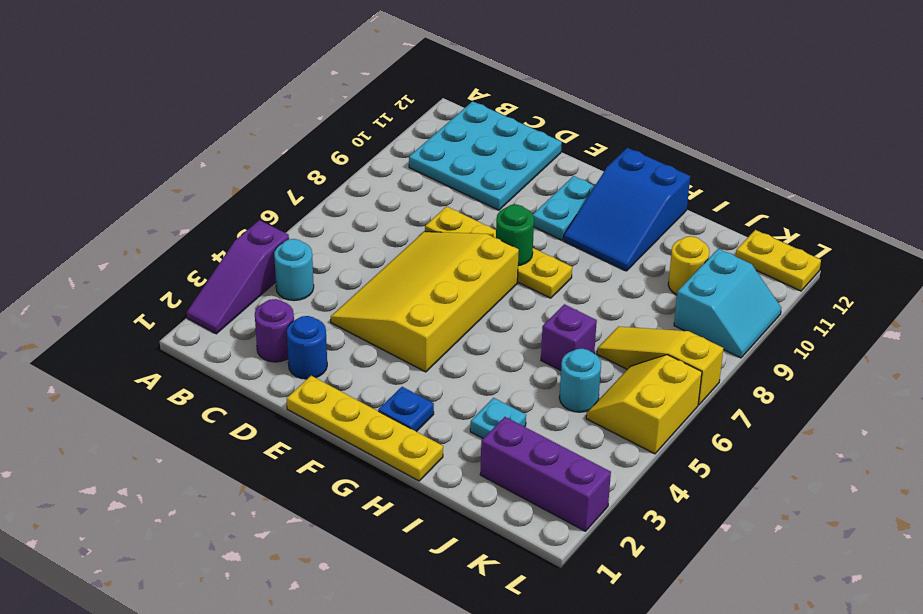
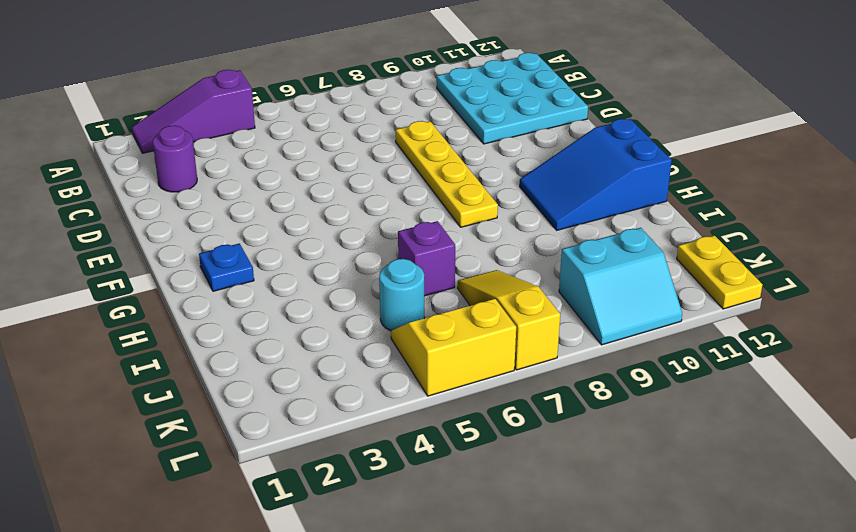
none -> cyan round brick B4 level 1
none -> blue round brick D2 level 1
none -> yellow slope D4:F7 level 1 top F

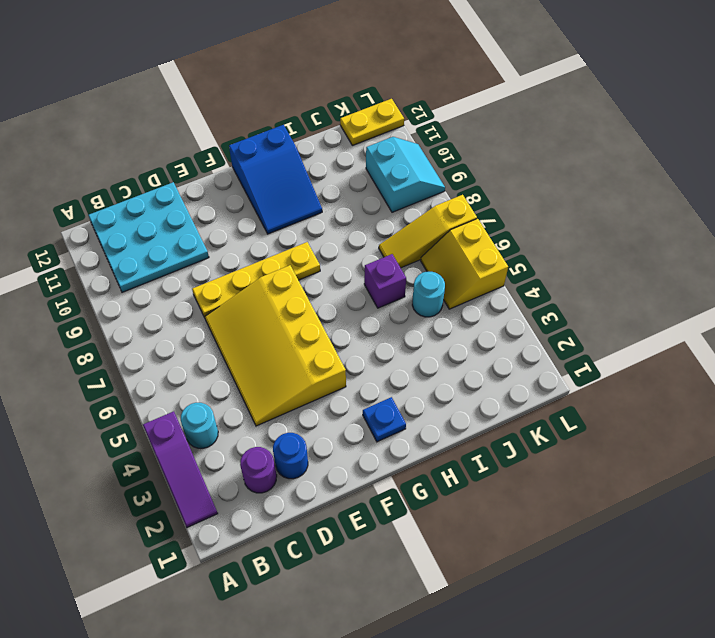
none -> yellow plate E1:H1 level 1
none -> cyan plate F10:F11 level 1
none -> cyan plate I3 level 1

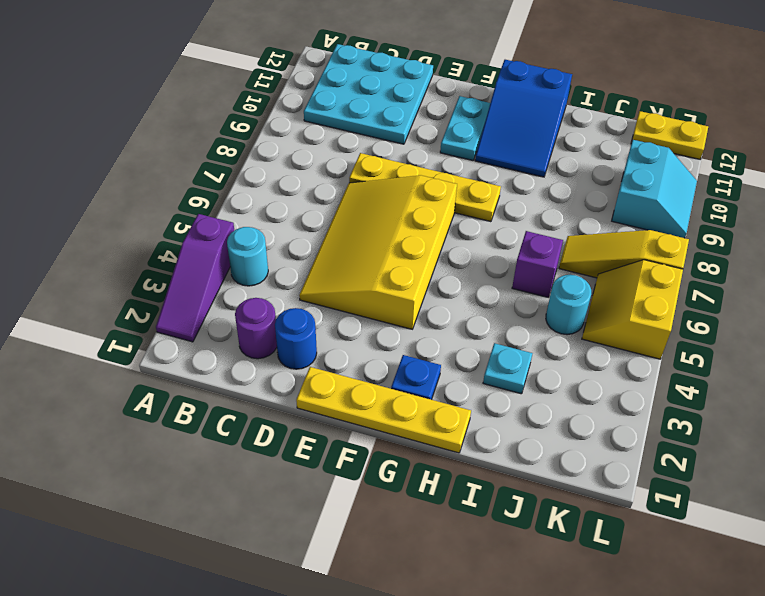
none -> purple brick J2:L2 level 1
none -> yellow round brick J10 level 1
none -> green round brick F8 level 2

